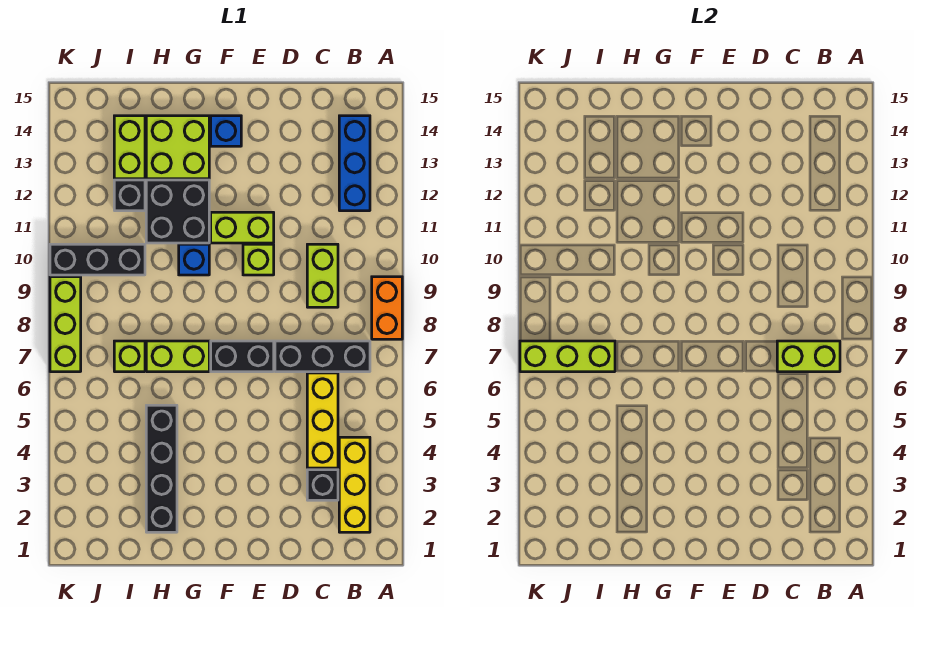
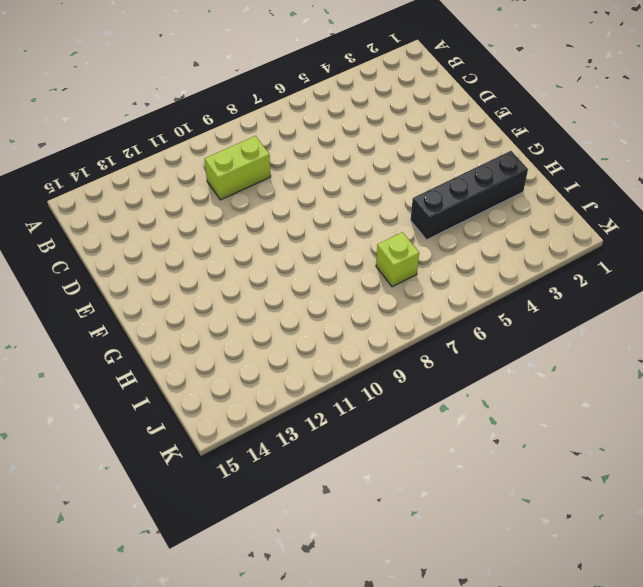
none -> orange brick A8:A9 level 1
none -> yellow brick B2:B4 level 1
none -> black brick B7:D7 level 1

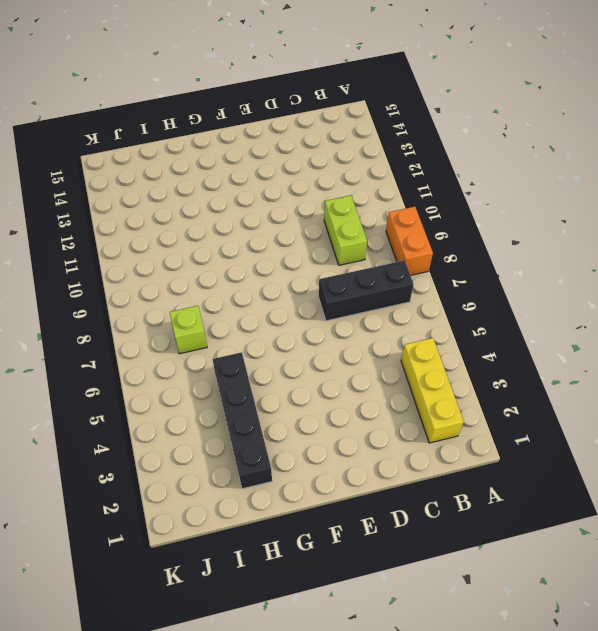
none -> blue brick B12:B14 level 1
none -> black brick C3 level 1
none -> yellow brick C4:C6 level 1

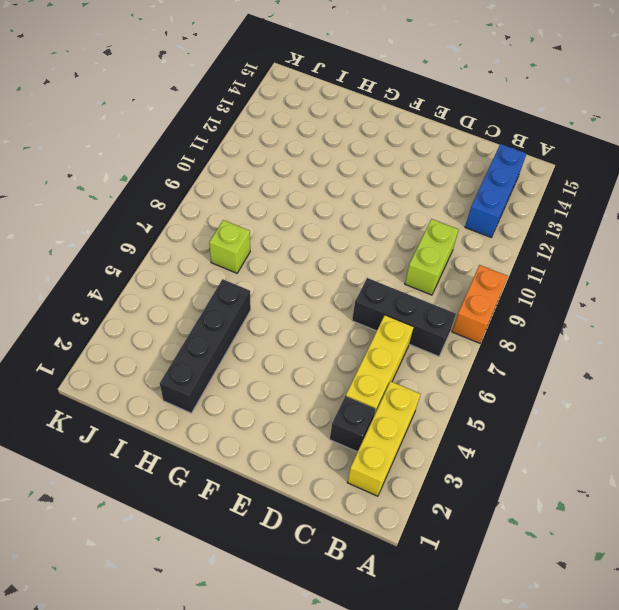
none -> black brick E7:F7 level 1
none -> lime brick E10 level 1
none -> lime brick E11:F11 level 1

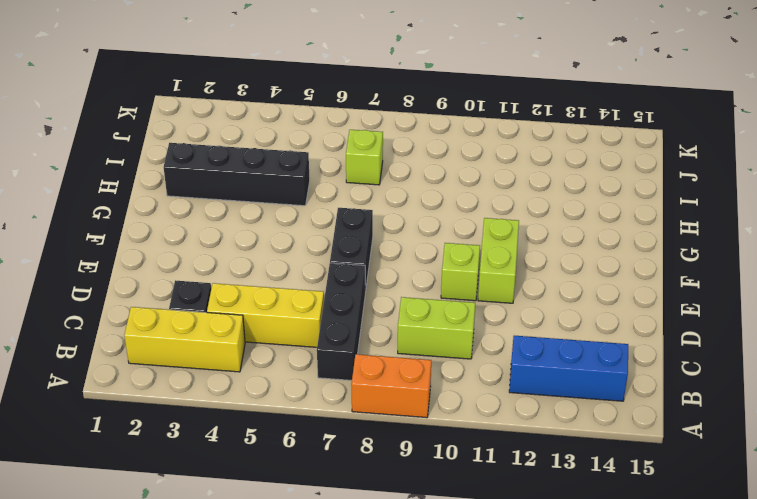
none -> blue brick F14 level 1
none -> lime brick G7:H7 level 1
none -> blue brick G10 level 1

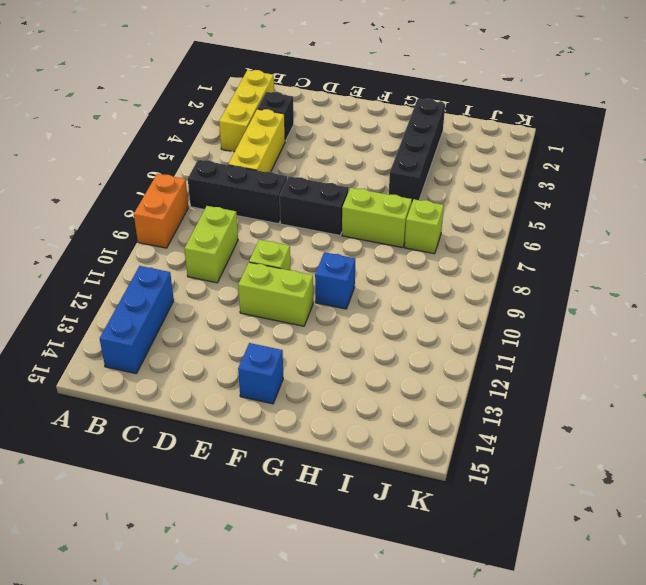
none -> black brick G11:H12 level 1
none -> lime brick G13:H14 level 1
none -> black brick I10:K10 level 1

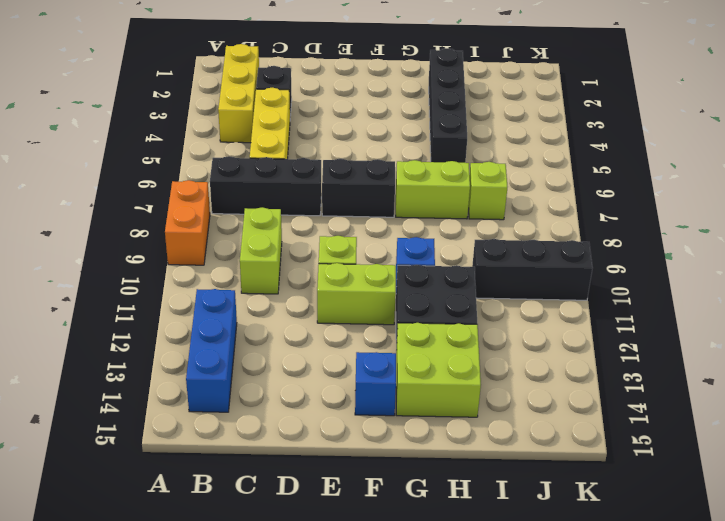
none -> black brick I12 level 1
none -> lime brick I13:I14 level 1
none -> lime brick K7:K9 level 1

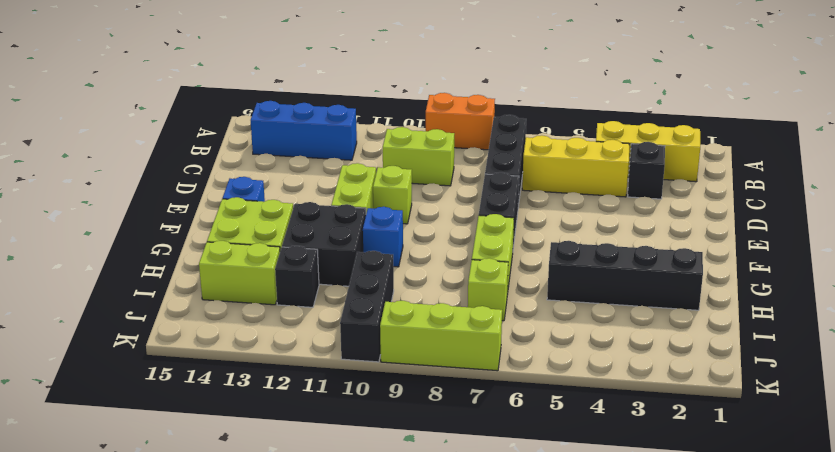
none -> lime brick B7:C7 level 2
none -> lime brick I7:K7 level 2

